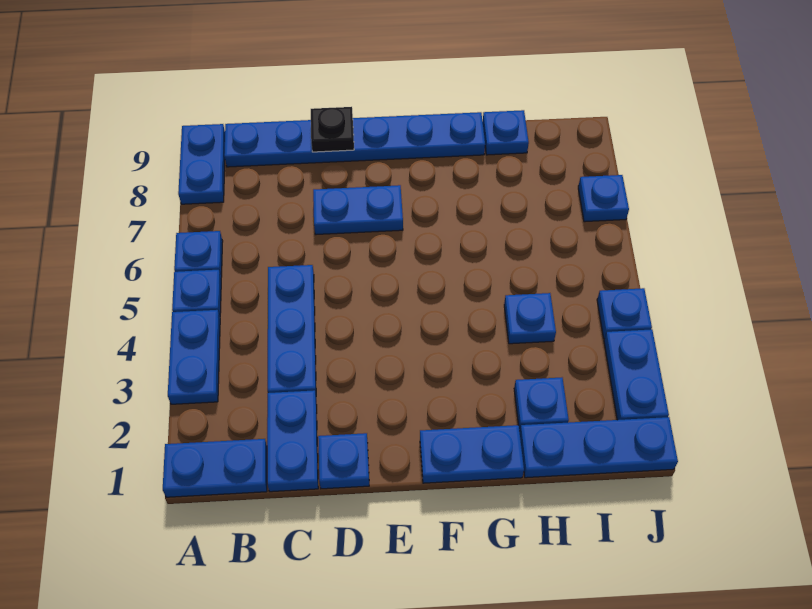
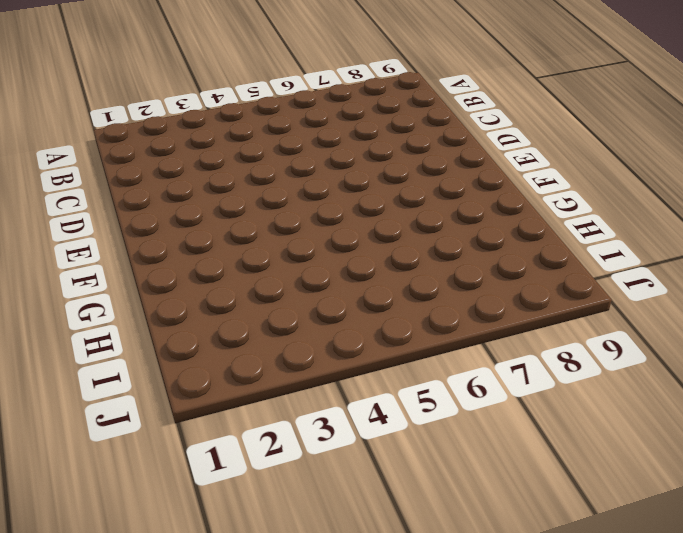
none -> blue plate A1:B1 level 1
none -> blue plate A3:A4 level 1
none -> blue plate A5 level 1

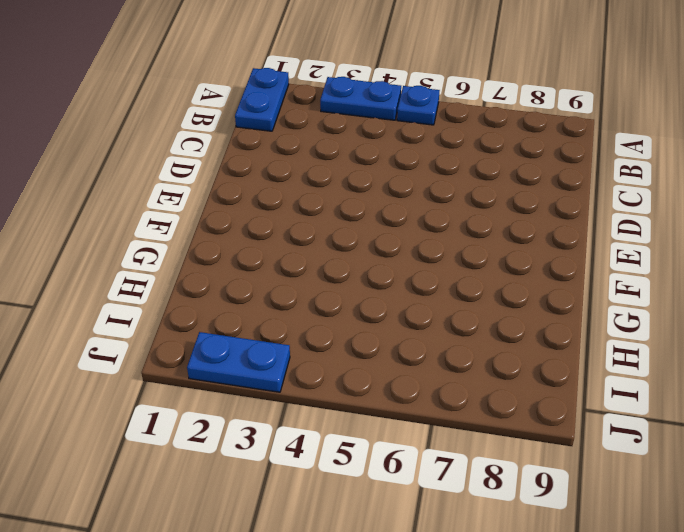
none -> blue plate A6 level 1
none -> blue plate A8:A9 level 1
none -> blue plate B9:G9 level 1

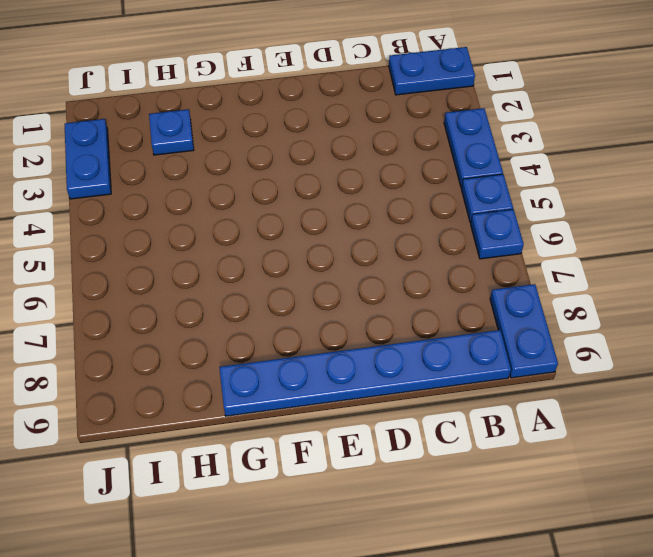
none -> blue plate C1:C2 level 1
none -> blue plate C3:C5 level 1
none -> blue plate D1 level 1

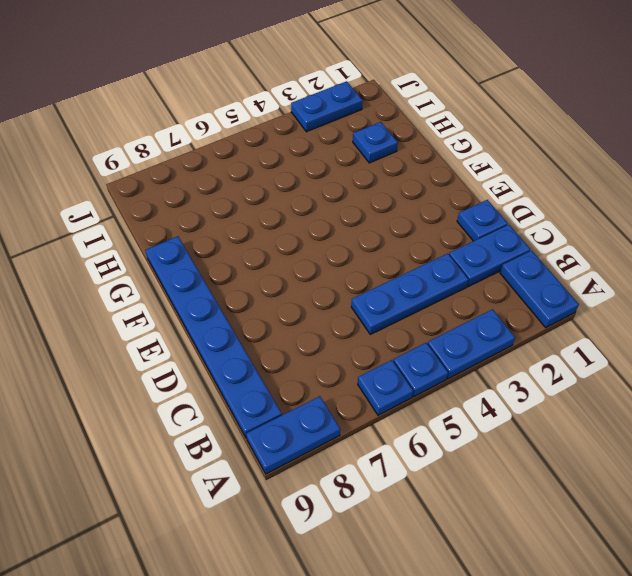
none -> blue plate D7:E7 level 1
none -> blue plate F1:G1 level 1
none -> blue plate H1:J1 level 1

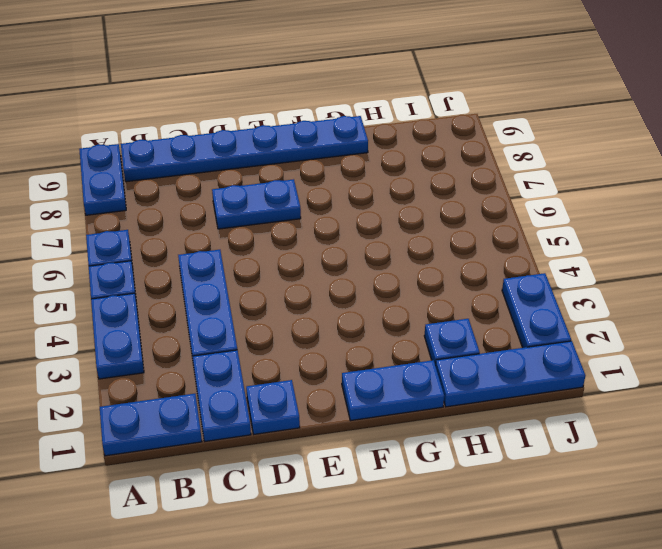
none -> blue plate H4 level 1
none -> blue plate H9 level 1
none -> blue plate J4 level 1

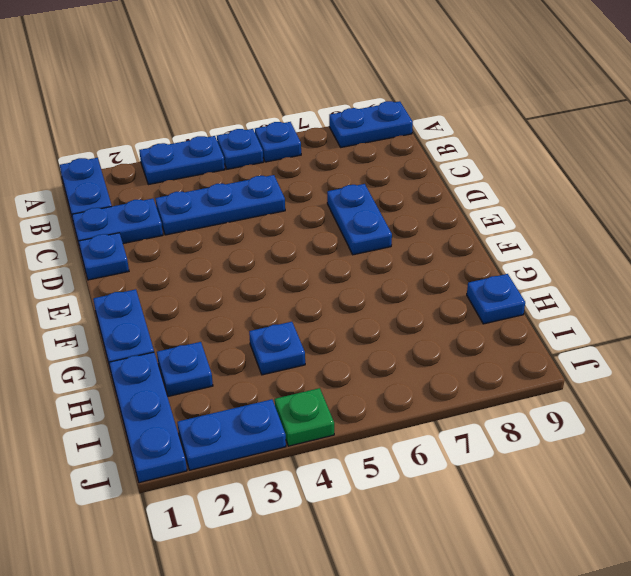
green plate J4 level 1 -> blue plate J4 level 1
none -> blue plate B9:G9 level 1
none -> blue plate J7 level 1
none -> black plate D9 level 2

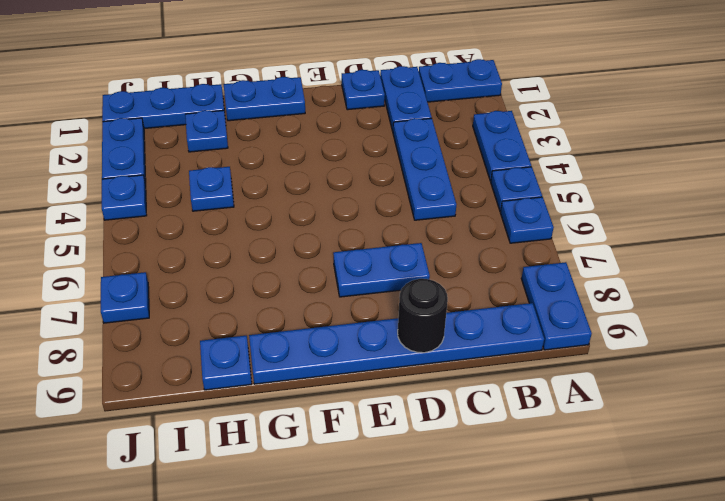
black round brick D9 level 2 -> black plate D9 level 2

